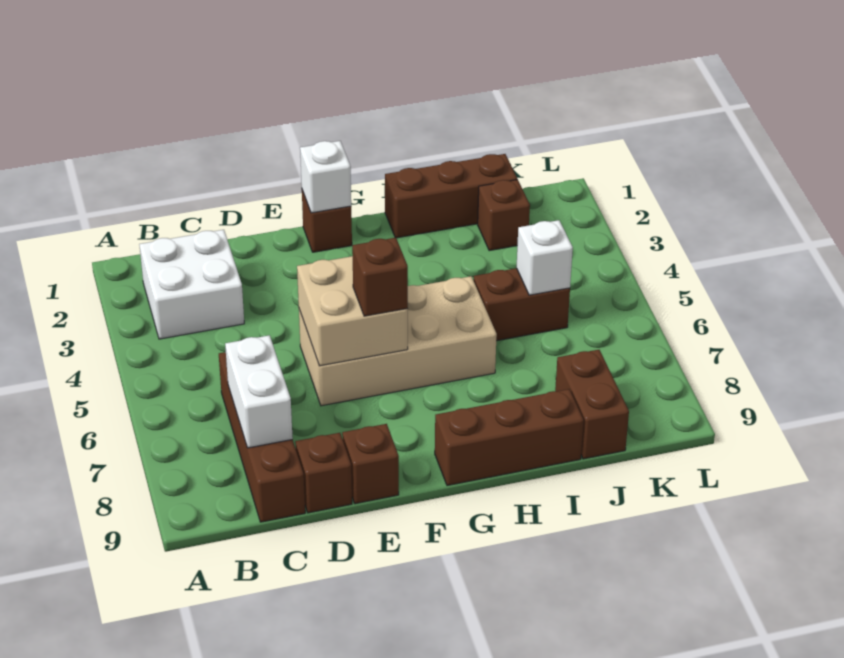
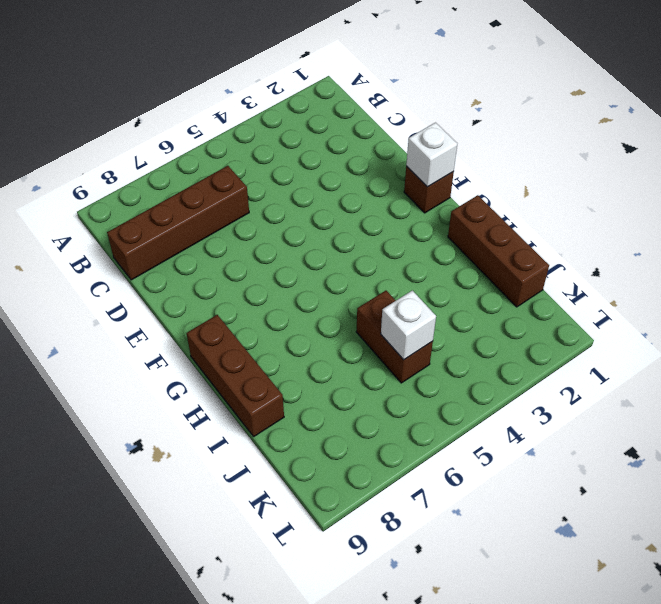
none -> white brick B2:C3 level 1
none -> brown brick D9 level 1
none -> tan brick E5:H6 level 1

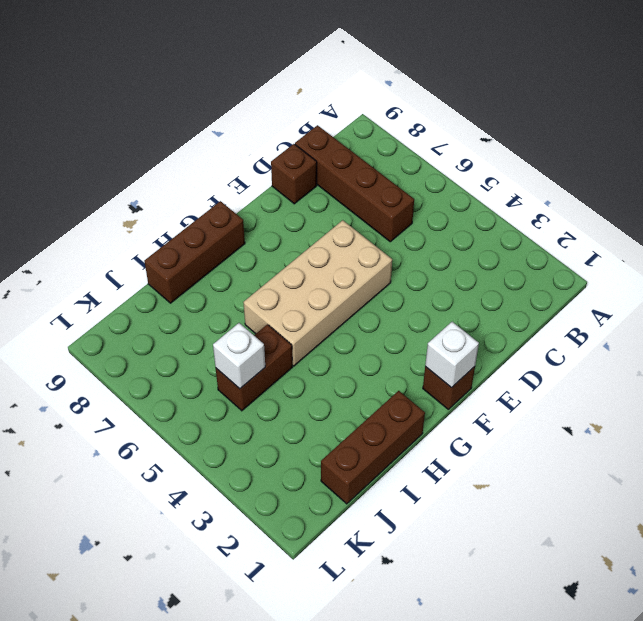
none -> white brick B2:C3 level 1
none -> brown brick E9 level 1
none -> brown brick J2 level 1

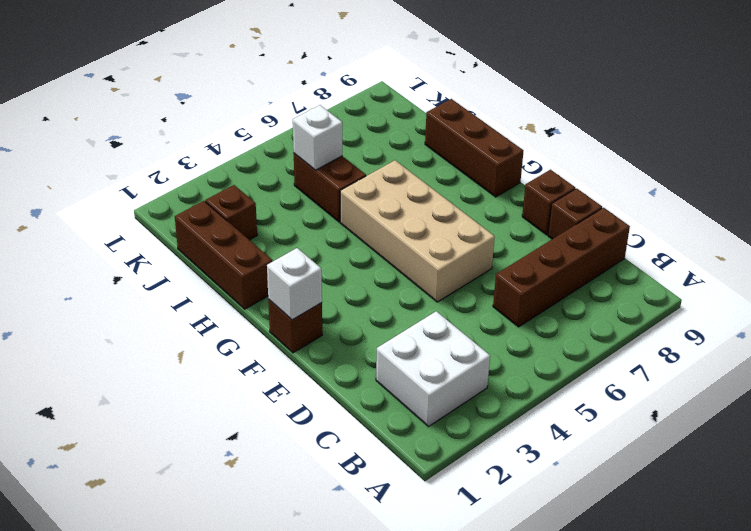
none -> brown brick J8:J9 level 1
none -> white brick C7:C8 level 2
none -> tan brick E5:F6 level 2

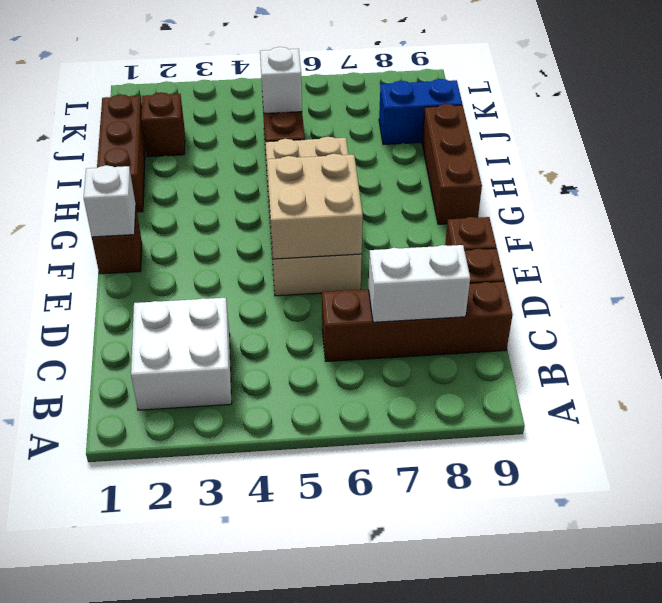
blue brick J8:J9 level 1 -> brown brick J8:J9 level 1
none -> brown brick F6 level 3

